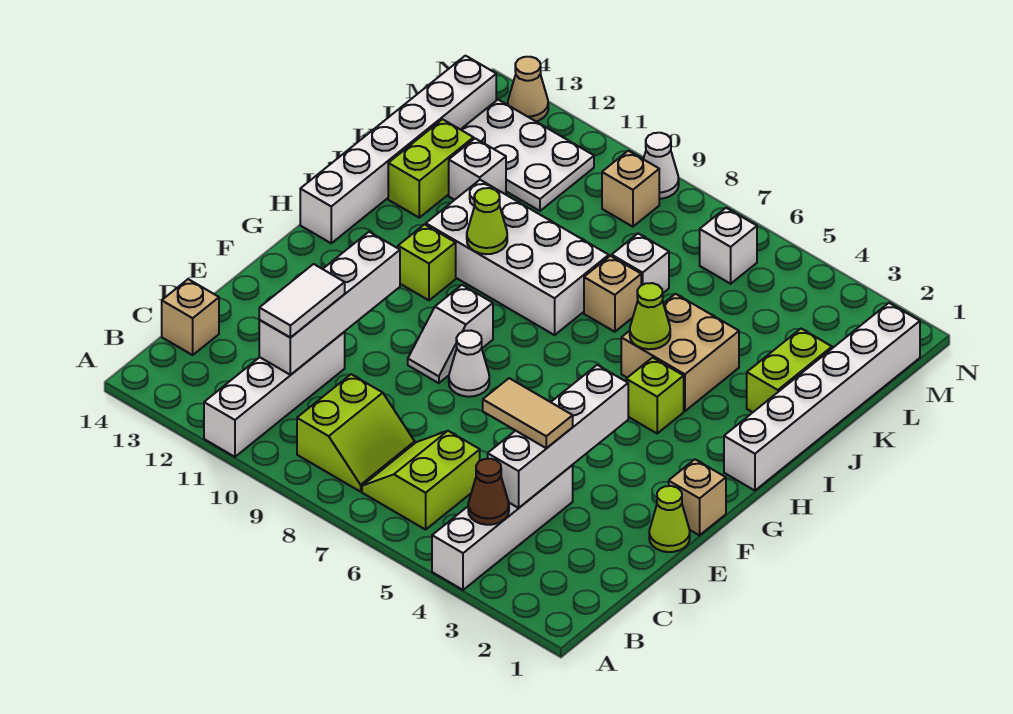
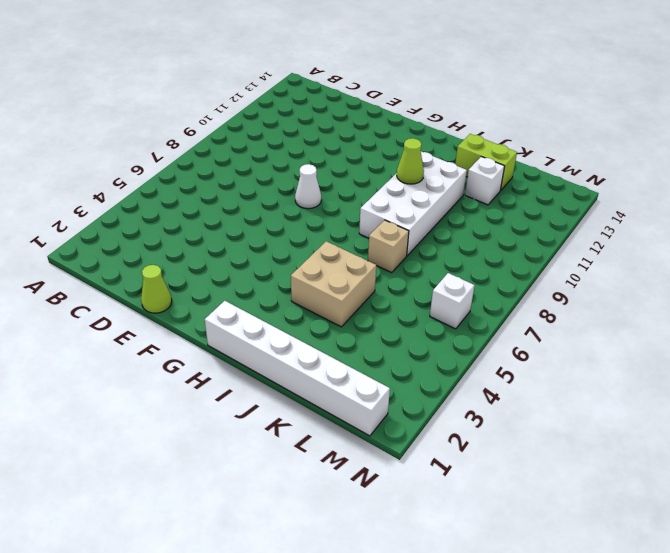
none -> white brick A4:D4 level 1
none -> white brick A11:D11 level 1
none -> lime slope B6:C7 level 1 top 6
none -> lime slope B8:C9 level 1 top 9

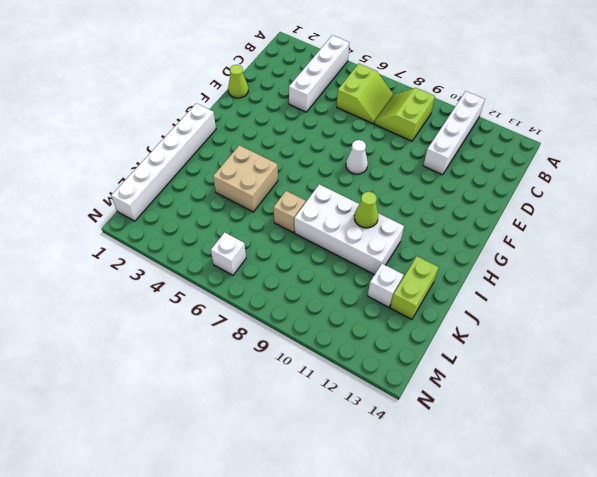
none -> tan brick C14 level 1
none -> tan brick F1 level 1
none -> white slope F9:G9 level 1 top G
none -> lime brick H4 level 1

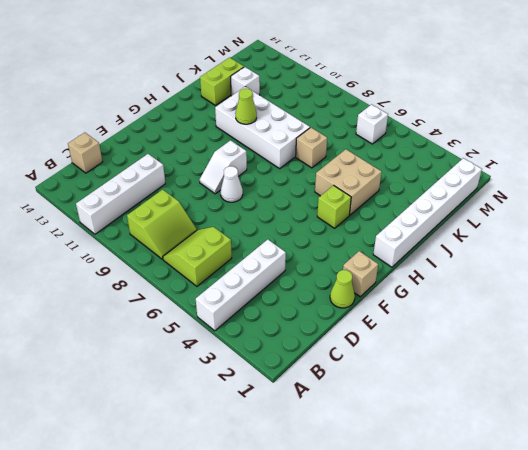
none -> lime brick H11 level 1
none -> white brick H14:M14 level 1
none -> lime brick J2:K2 level 1
none -> white brick K7 level 1

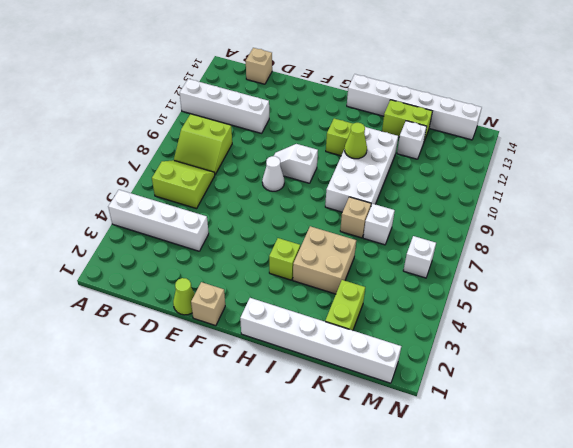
lime brick K2:K3 level 1 -> lime brick J2:K2 level 1
none -> white plate L11:M13 level 1
none -> tan brick M9 level 1
none -> white cone N9 level 1
none -> tan cone N13 level 1

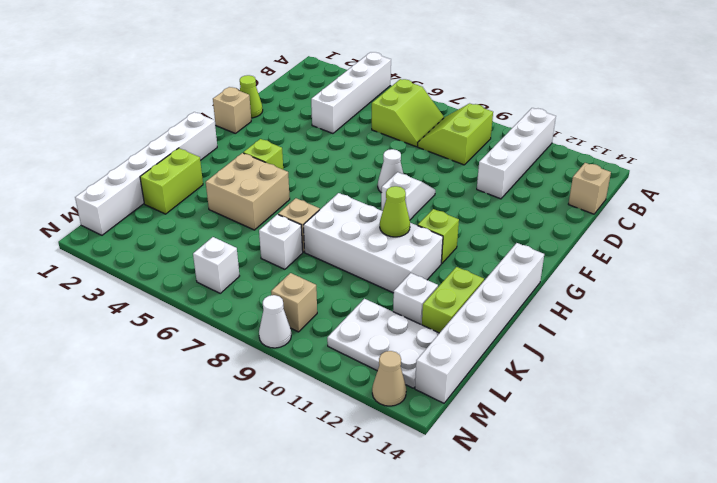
none -> brown cone B4 level 2
none -> white brick C4:F4 level 2
none -> white brick C11:F11 level 2
none -> lime cone I5 level 2

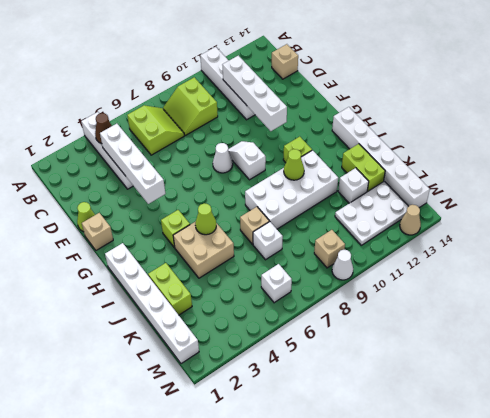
none -> white tile C11:D11 level 3
none -> tan tile D4:D5 level 3

